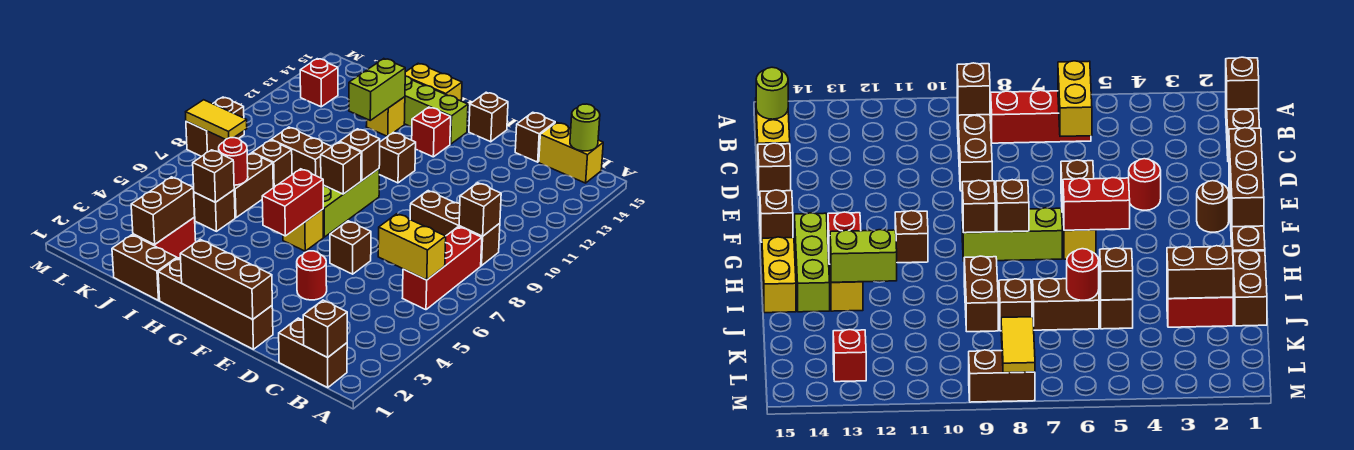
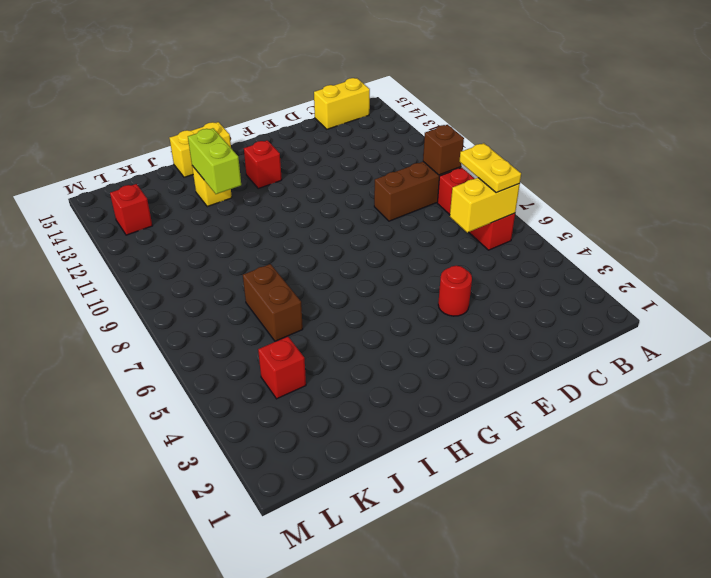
yellow plate B6:B7 level 3 -> none
red brick K4 level 1 -> none
none -> brown brick B1:C1 level 1
none -> brown brick D15 level 1
none -> brown brick E1:H1 level 1
none -> brown brick E6 level 1

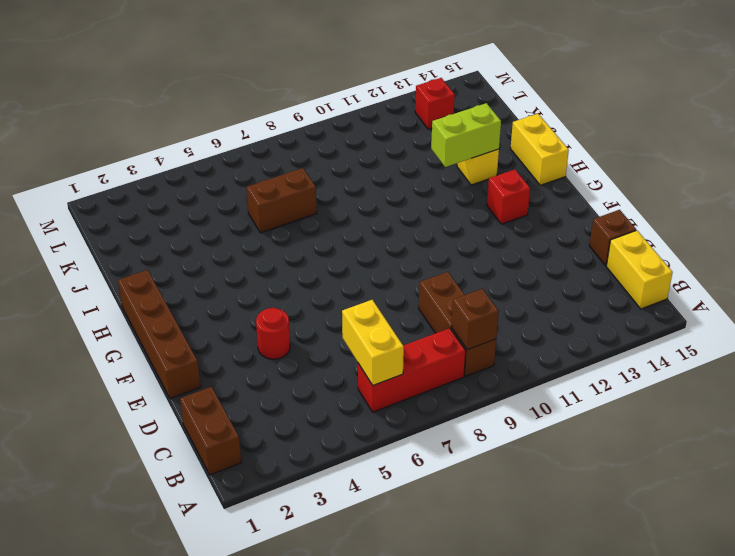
none -> brown brick E6 level 1
none -> brown round brick F2 level 1
none -> brown brick F15 level 1
none -> yellow brick G6 level 1

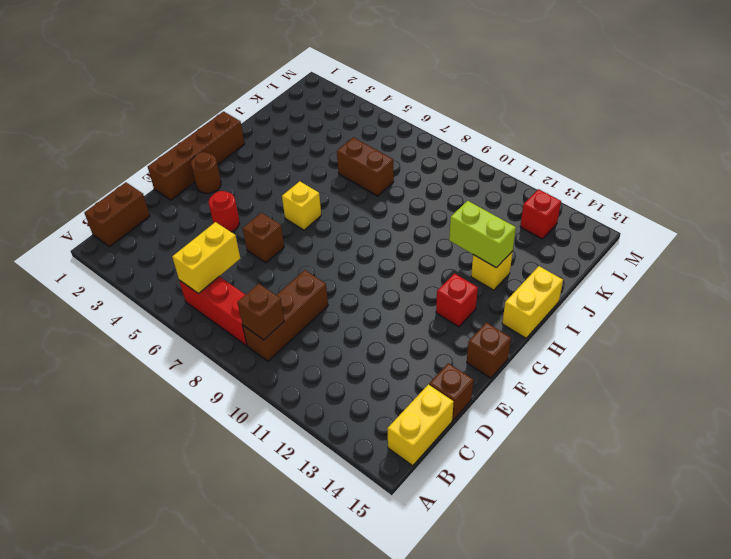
none -> lime brick G7:G9 level 1
none -> brown brick G11 level 1
none -> lime brick G14:I14 level 1
none -> brown brick I1:J1 level 1

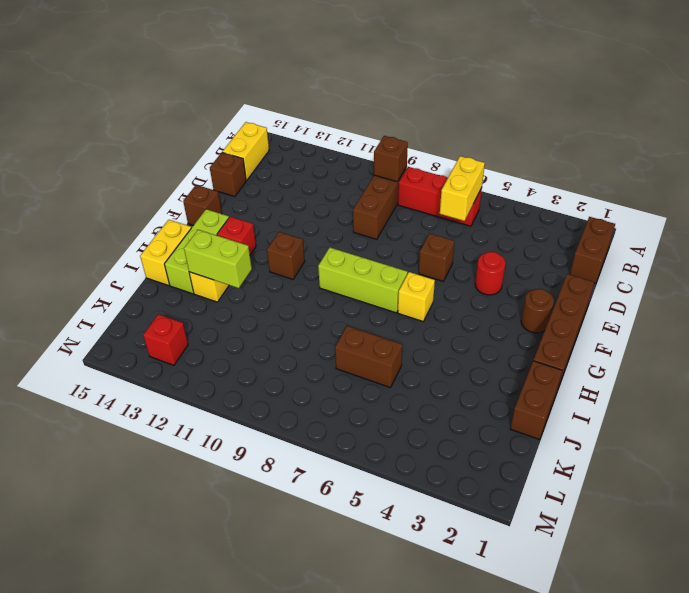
none -> brown brick I9:J9 level 1
none -> red brick J2:J3 level 1
none -> brown brick J5 level 1
none -> brown brick J8 level 1

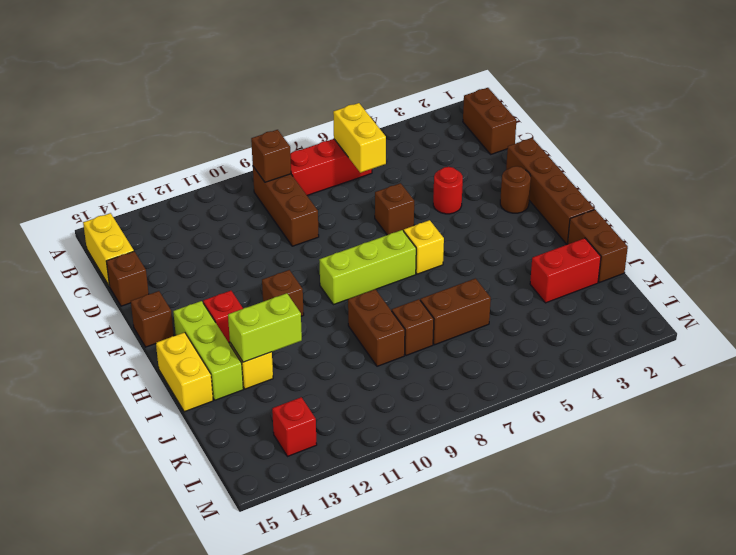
none -> brown brick J5 level 1
none -> brown brick M8:M9 level 1
none -> brown brick B1 level 2
none -> lime round brick B15 level 2

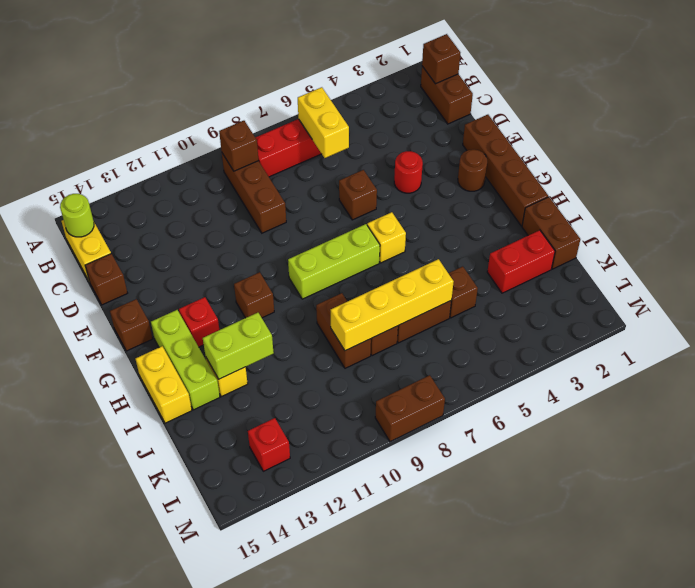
yellow brick J6:J9 level 2 -> red round brick J6 level 2
none -> brown brick E1:G1 level 2
none -> red brick G5:G6 level 2
none -> brown brick G8 level 2
none -> brown brick G9 level 2

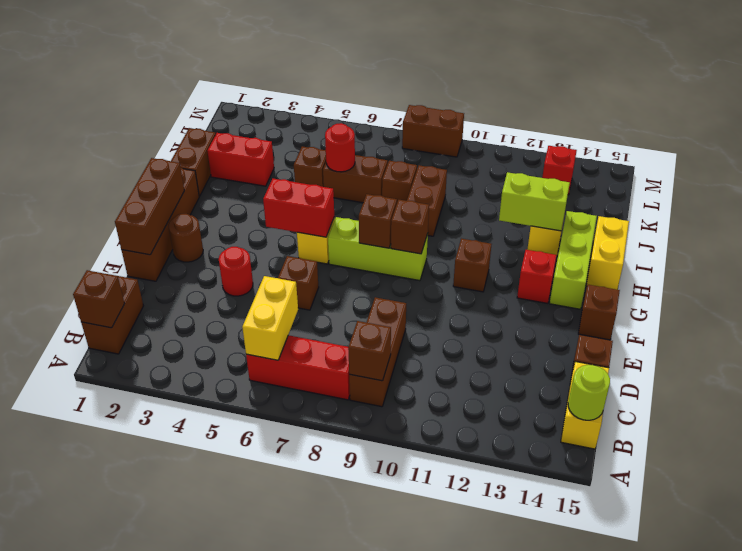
none -> brown brick J2:J3 level 2
none -> brown brick J5 level 2
none -> yellow tile L8:M8 level 2

